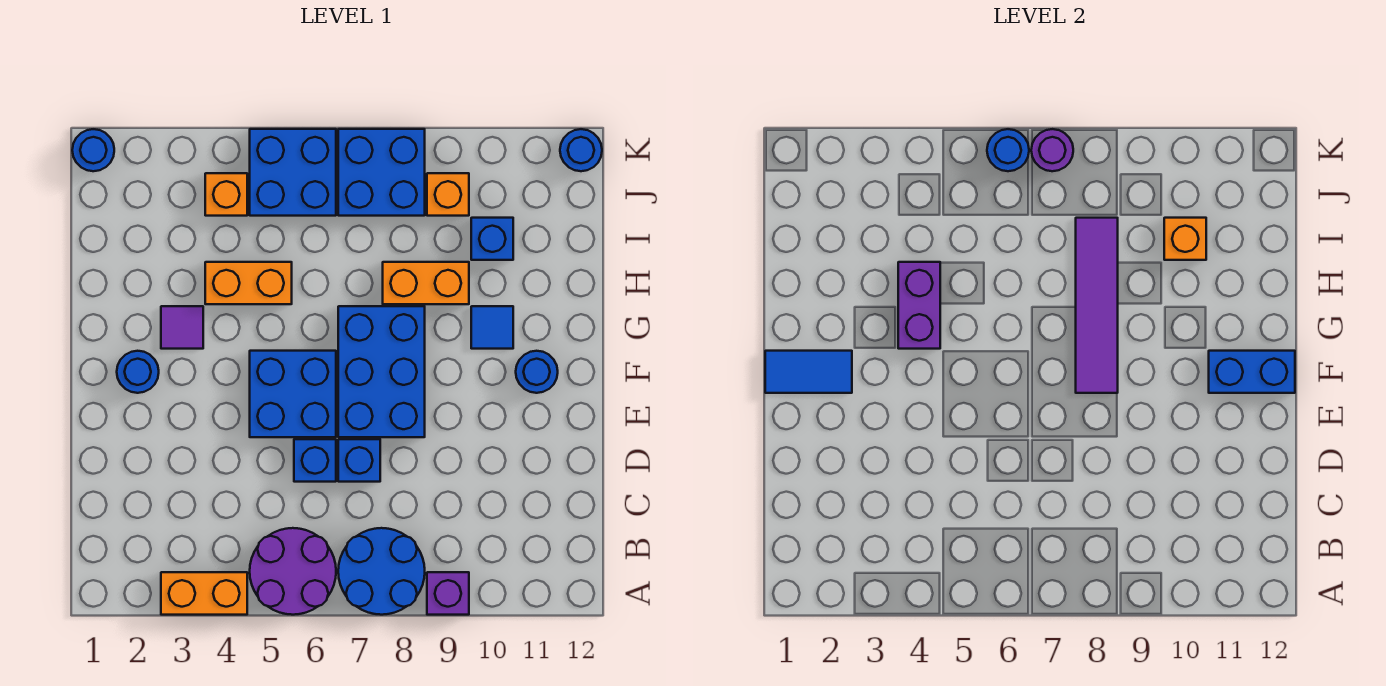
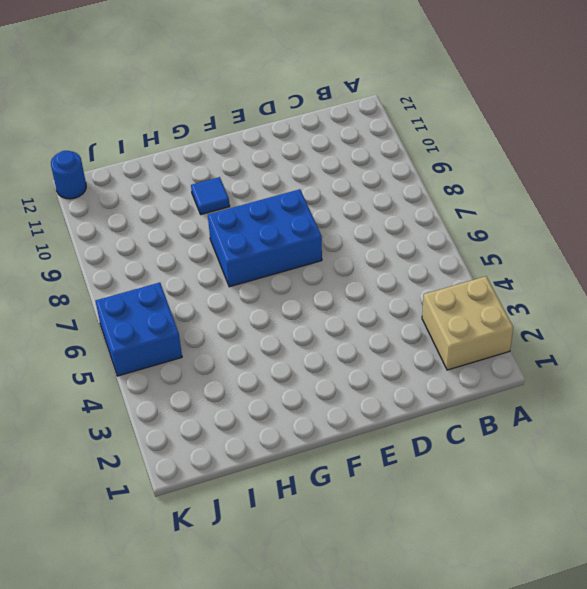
tan brick A2:B3 level 1 -> orange brick A3:A4 level 1
none -> purple round brick A5:B6 level 1
none -> blue round brick A7:B8 level 1
none -> purple brick A9 level 1

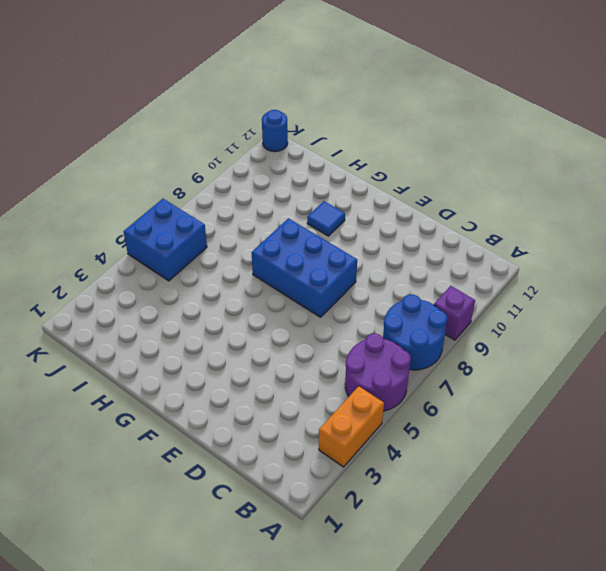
none -> blue brick D6 level 1
none -> blue brick D7 level 1
none -> blue brick E5:F6 level 1

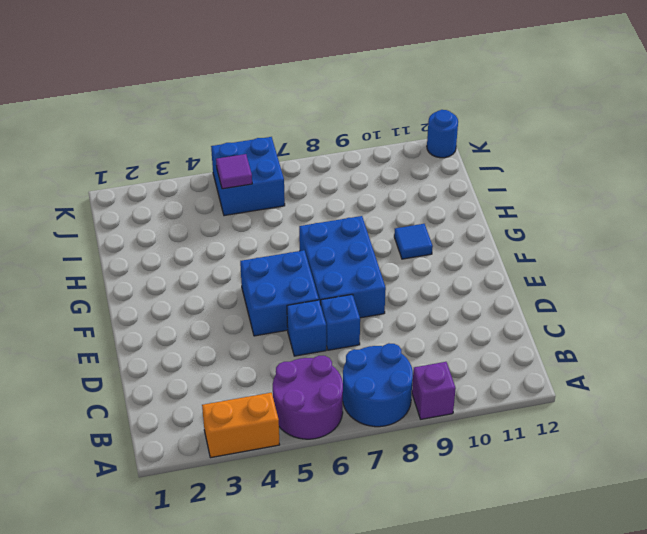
purple tile J5 level 2 -> purple tile G3 level 1
none -> blue round brick F2 level 1
none -> blue round brick F11 level 1
none -> orange brick H4:H5 level 1

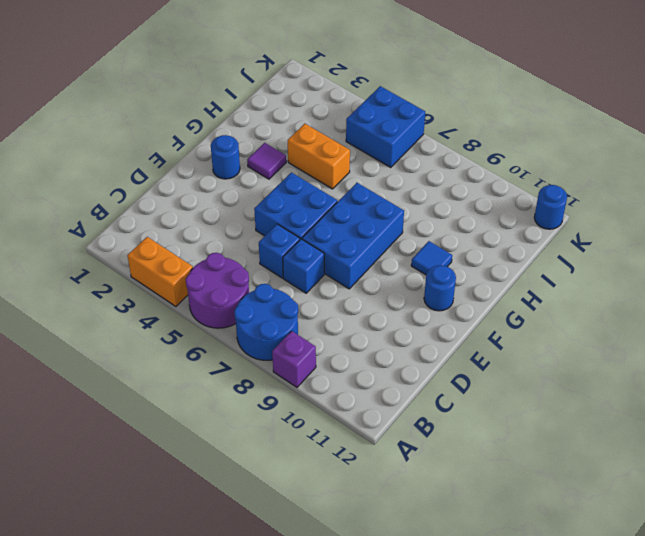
none -> orange brick H8:H9 level 1
none -> blue brick I10 level 1
none -> orange brick J4 level 1

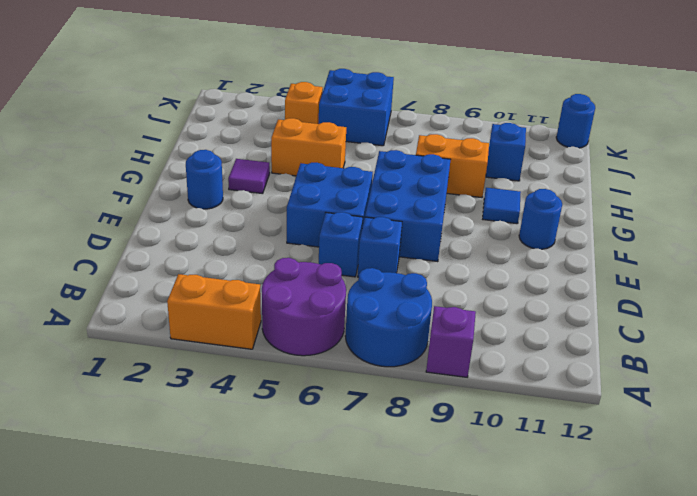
none -> blue brick J7:K8 level 1
none -> orange brick J9 level 1
none -> blue round brick K1 level 1

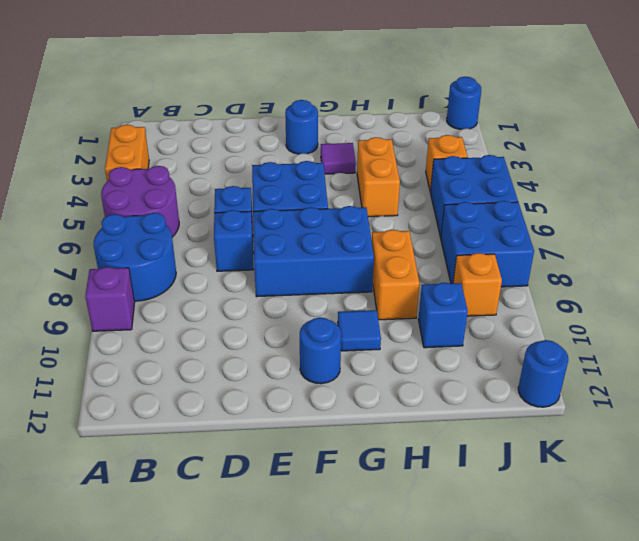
none -> blue tile F1:F2 level 2
none -> purple tile F8:I8 level 2
none -> blue brick F11:F12 level 2

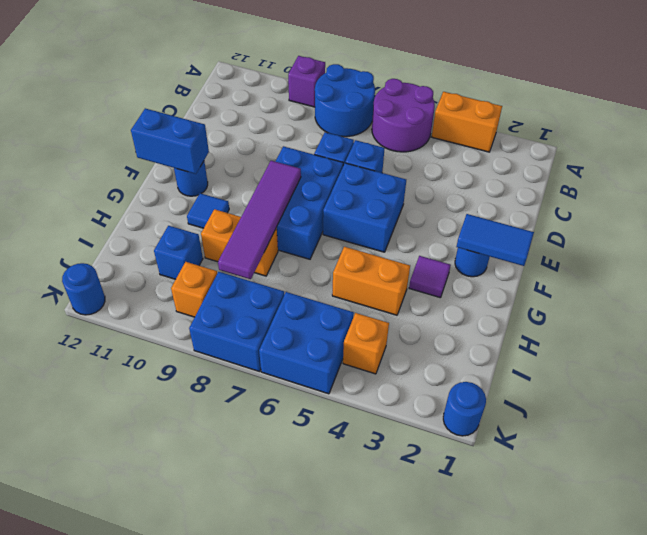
none -> purple brick G4:H4 level 2
none -> orange brick I10 level 2
none -> blue round brick K6 level 2

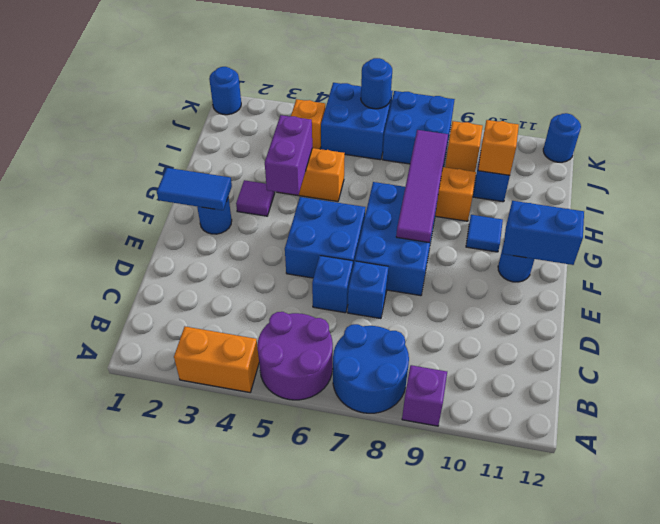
none -> purple round brick K7 level 2

